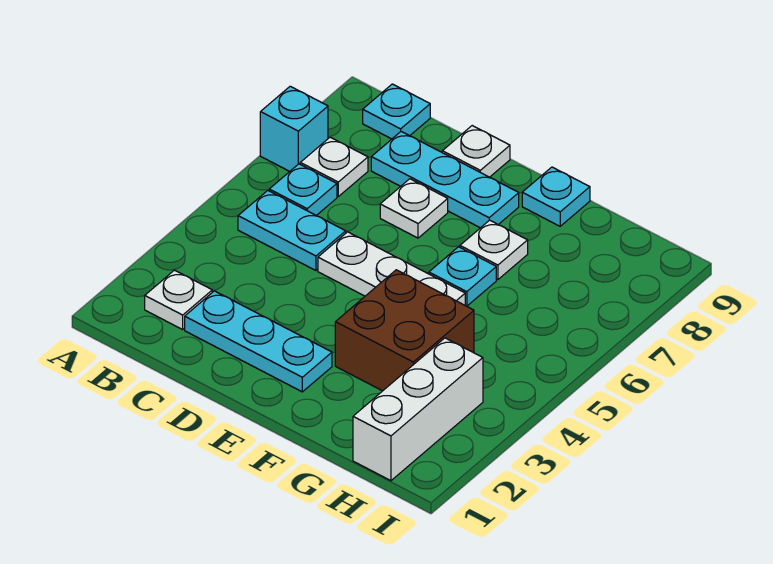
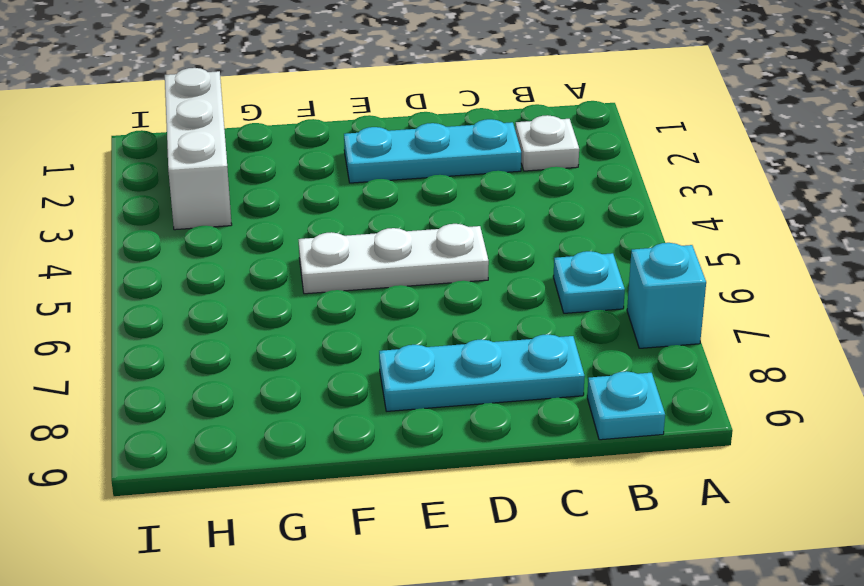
none -> cyan plate B5:C5 level 1
none -> white plate B7 level 1
none -> white plate D7 level 1

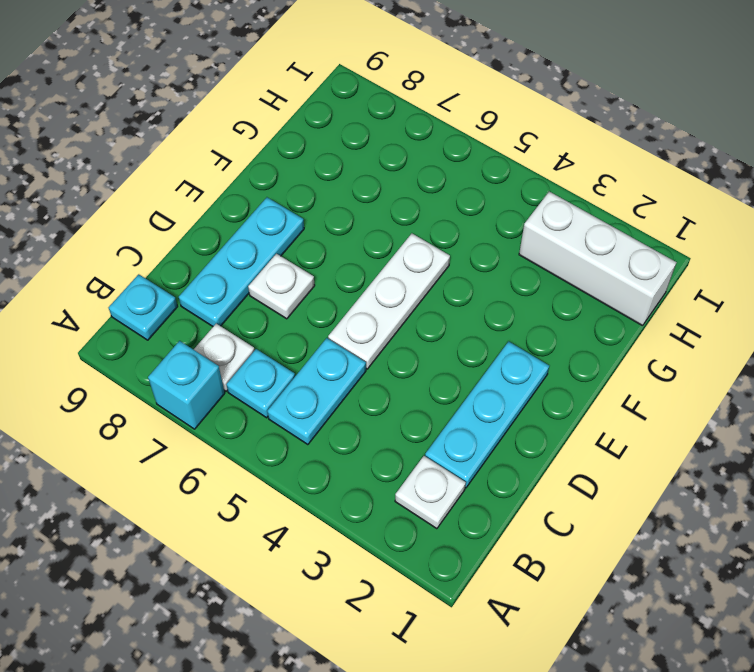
none -> white plate D9 level 1
none -> brown brick F3:G4 level 1
none -> cyan plate F6 level 1

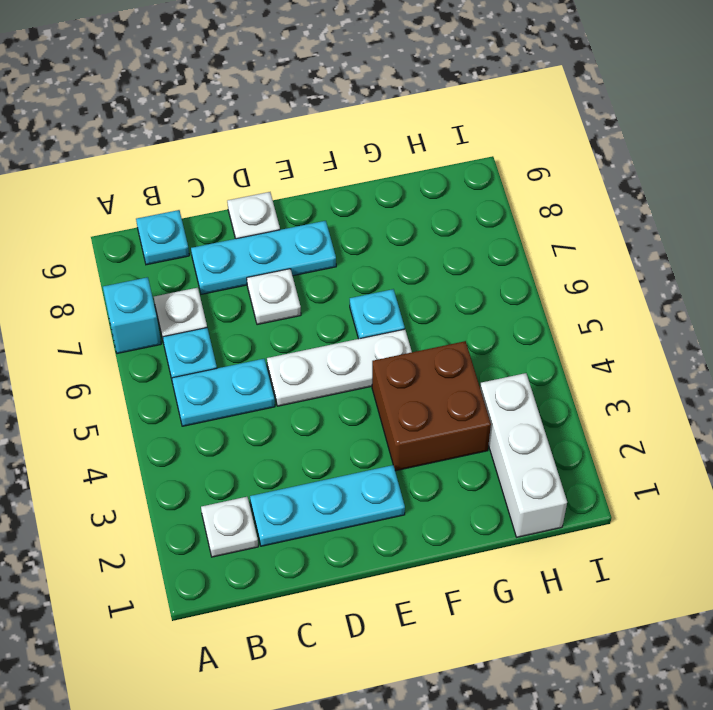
none -> white plate F7 level 1
none -> cyan plate F9 level 1

